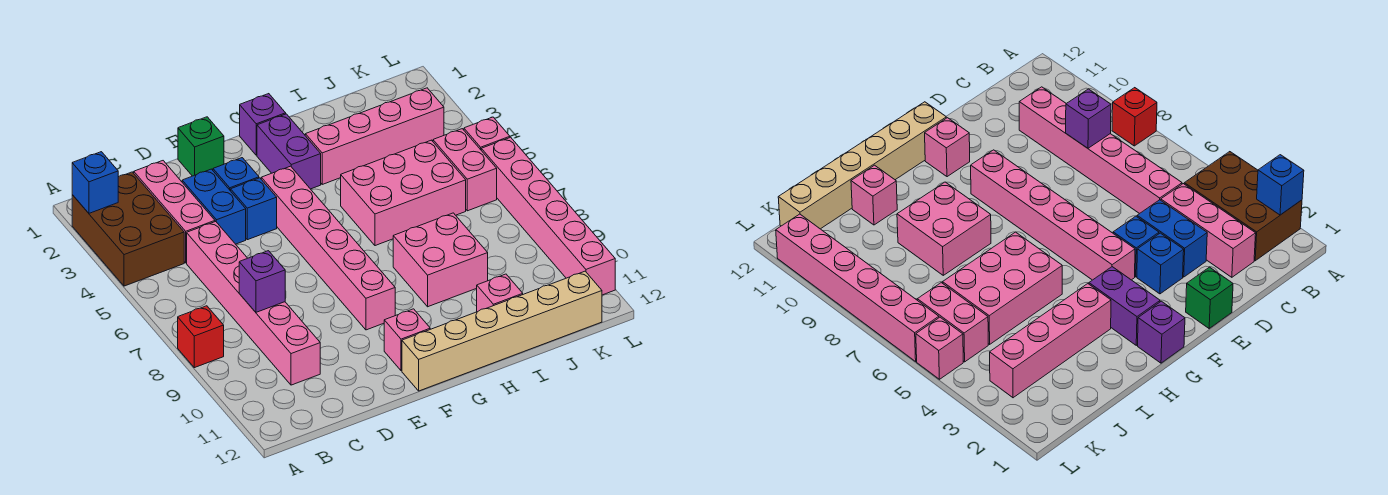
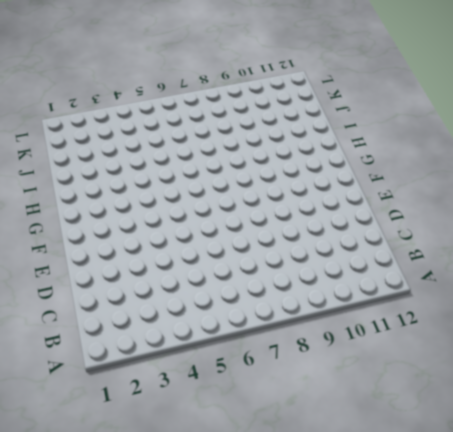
none -> brown brick A2:B4 level 1
none -> red brick A8 level 1
none -> pink brick C2:C4 level 1

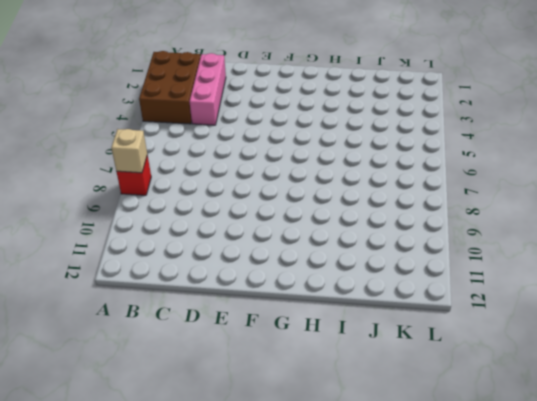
tan brick A8 level 2 -> none
none -> pink brick C5:C10 level 1
none -> blue brick D3:D4 level 1
none -> green brick E1 level 1

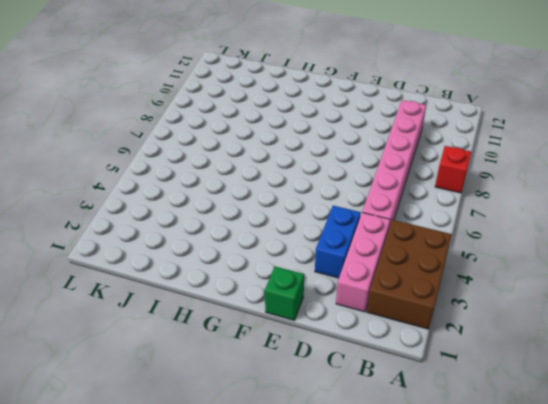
none -> blue brick E3 level 1
none -> blue brick E4 level 1
none -> pink brick F4:F9 level 1

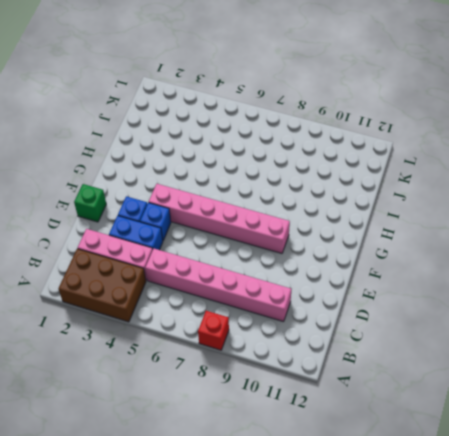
none -> pink brick F11 level 1
none -> tan brick F12:K12 level 1
none -> purple brick G1 level 1

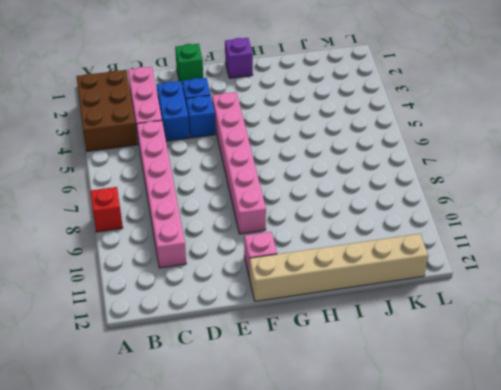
none -> purple brick G2:G3 level 1
none -> pink brick H3:K3 level 1
none -> pink brick H5:J6 level 1

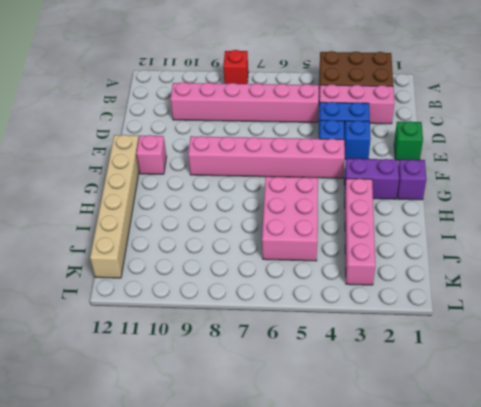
none -> pink brick H8:I9 level 1
none -> pink brick I11 level 1
none -> pink brick K5:K6 level 1

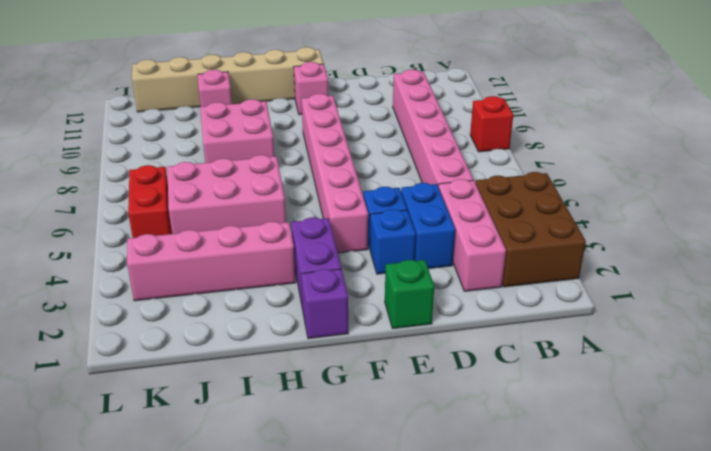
red brick K5:K6 level 1 -> pink brick K5:K6 level 1
none -> pink brick L5 level 1
none -> pink brick L6:L11 level 1
none -> blue brick A2 level 2

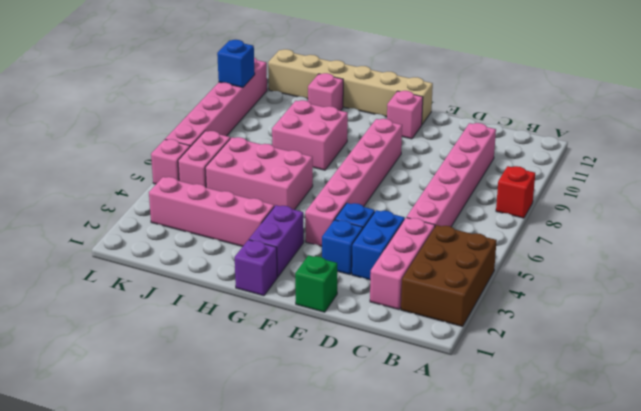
blue brick L10 level 2 -> blue brick A2 level 2
none -> purple brick C8 level 2

